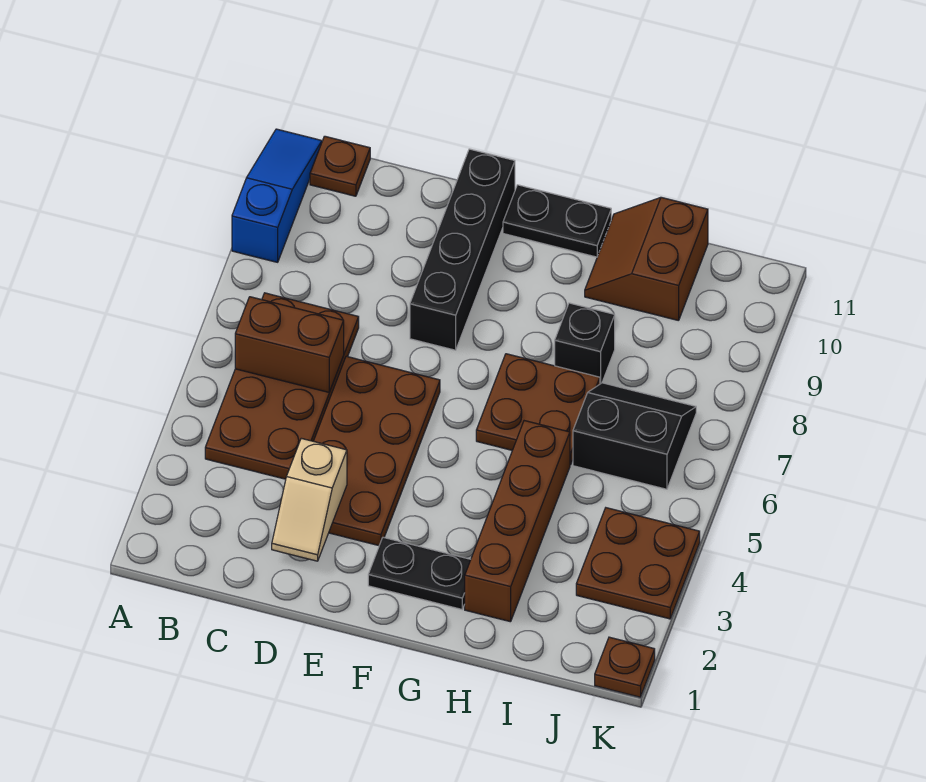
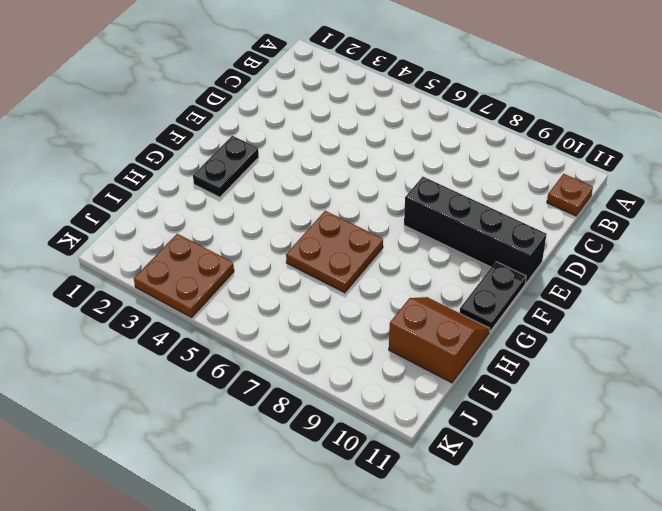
none -> blue slope A9:A11 level 1 top 9
none -> brown plate B4:C7 level 1
none -> brown plate D3:E6 level 1

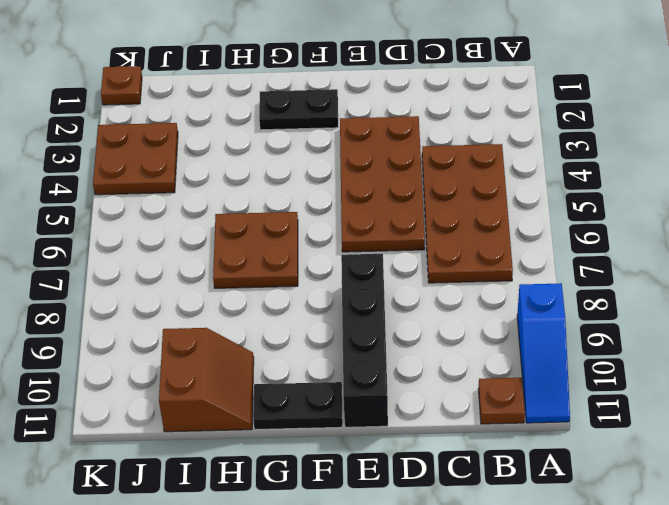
none -> brown brick H2:H5 level 1
none -> black brick H8 level 1
none -> black slope I6:J7 level 1 top 6

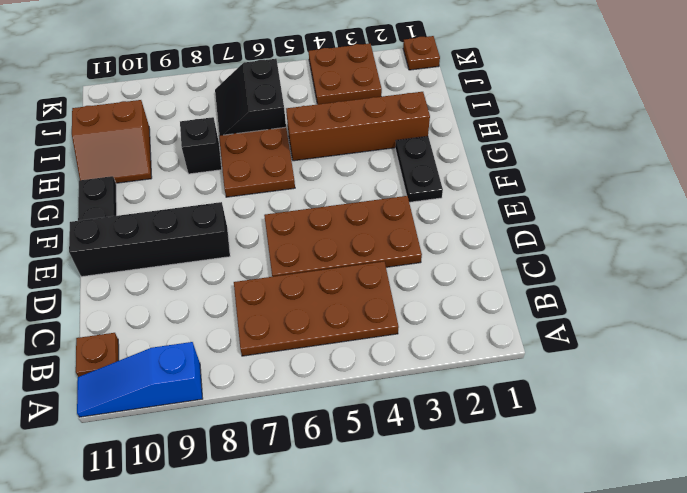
none -> brown brick B6:C6 level 2
none -> tan slope D2:D3 level 2 top 3

